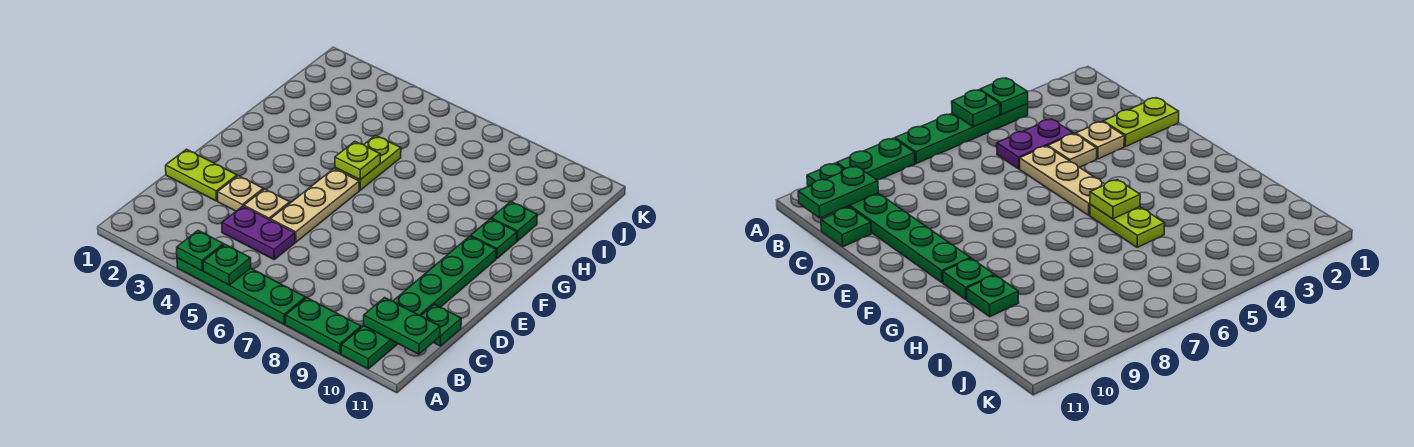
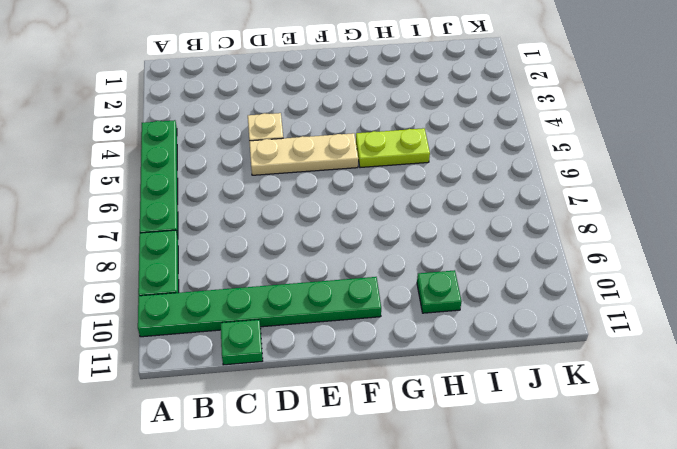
none -> purple plate C4:C5 level 1
none -> lime plate D1:D2 level 1
none -> tan plate D3 level 1

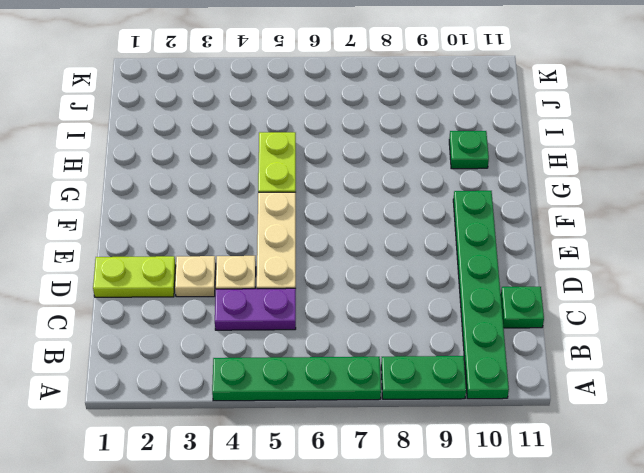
none -> green plate G10 level 1
none -> green plate A4 level 2
none -> green plate A5 level 2

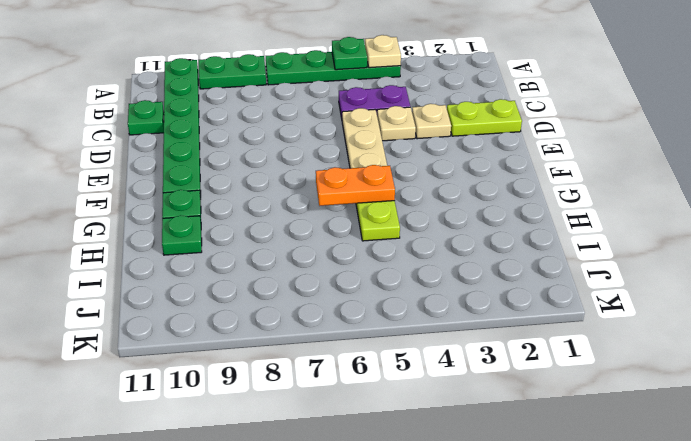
tan plate A4 level 2 -> green plate A4 level 2
orange plate G5:G6 level 2 -> lime plate G5 level 2
none -> green plate B10:B11 level 2

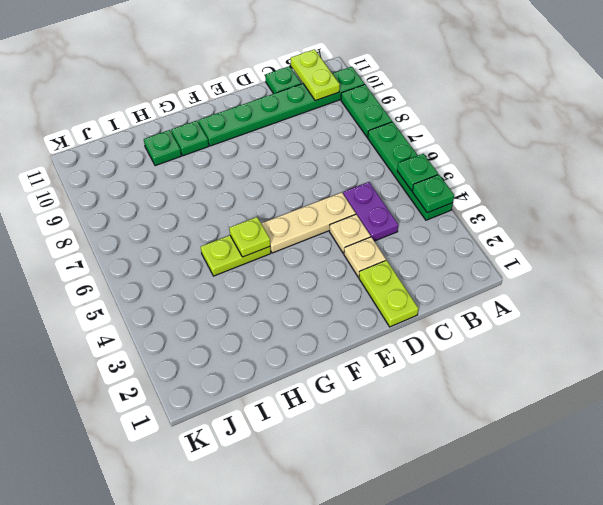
lime plate B10:B11 level 2 -> green plate B10:B11 level 2

